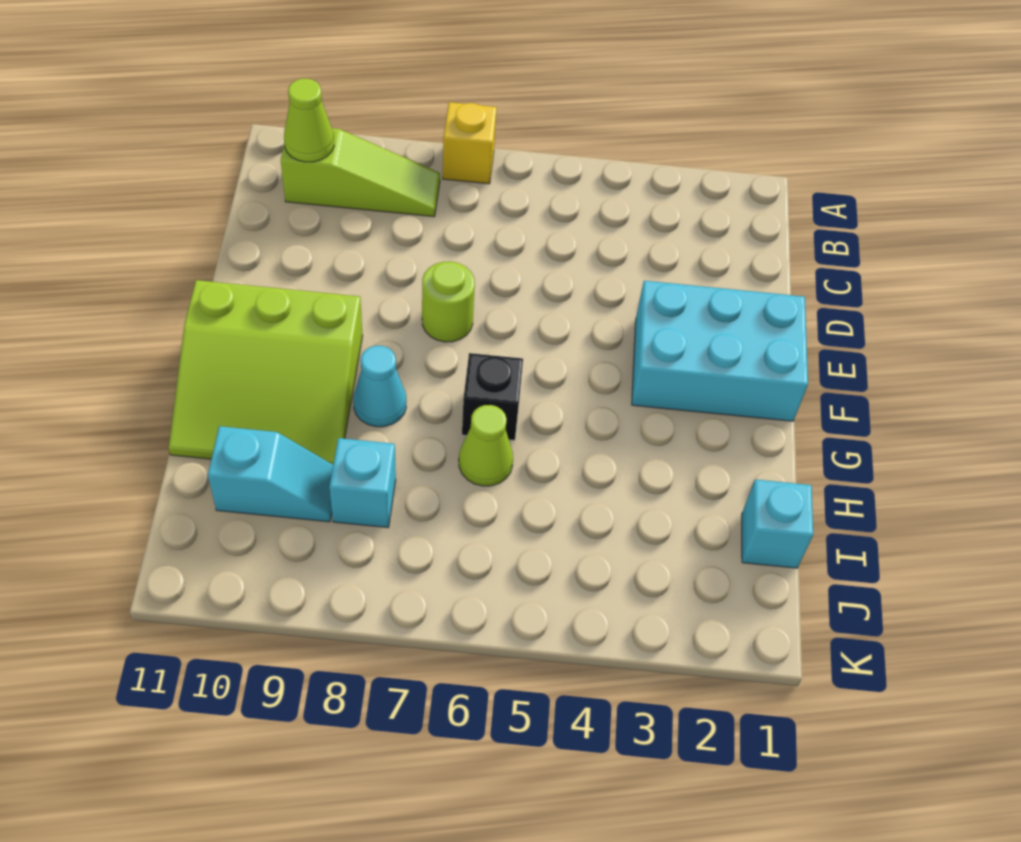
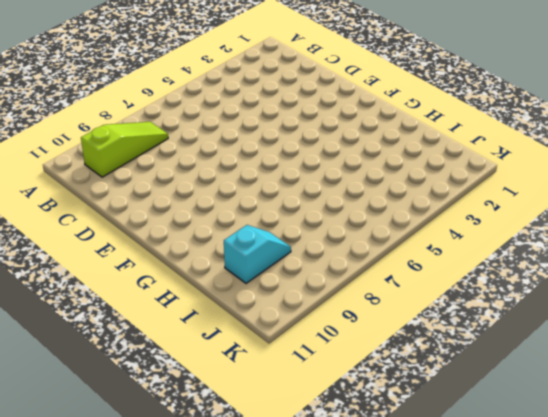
none -> yellow brick A7 level 1
none -> cyan brick E1:F3 level 1
none -> lime round brick E7 level 1

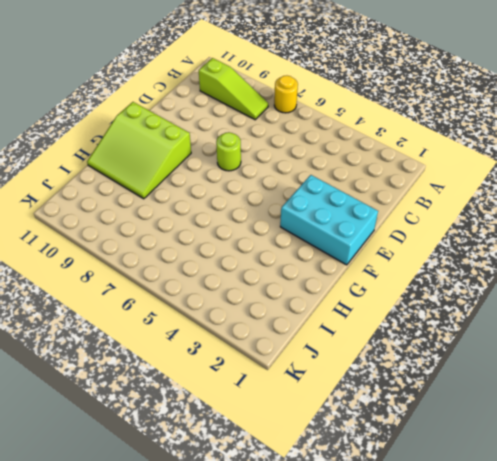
yellow round brick A7 level 1 -> yellow brick A7 level 1
none -> black brick G6 level 1
none -> cyan cone G8 level 1
none -> lime cone H6 level 1

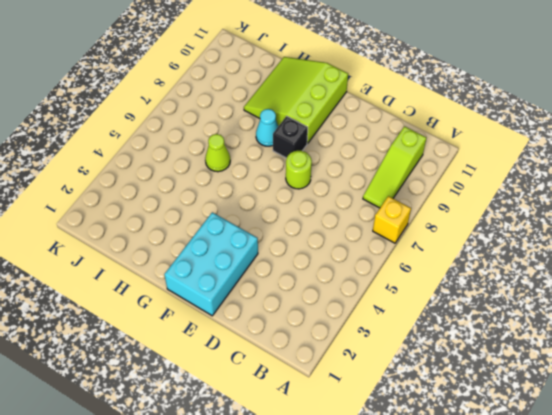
black brick F8 level 1 -> black brick G6 level 1
none -> cyan brick I1 level 1
none -> cyan brick I8 level 1
none -> cyan slope I9:I10 level 1 top 10

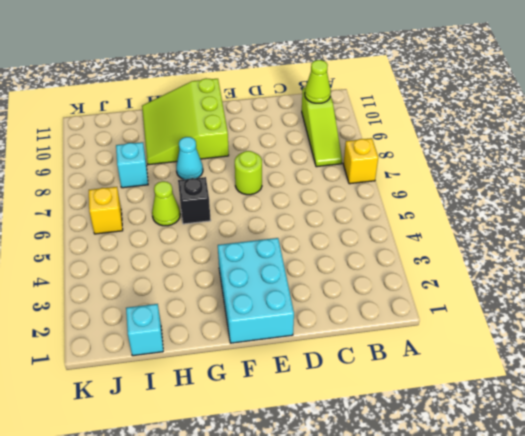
yellow brick J6 level 1 -> none
none -> cyan slope I9:I10 level 1 top 10

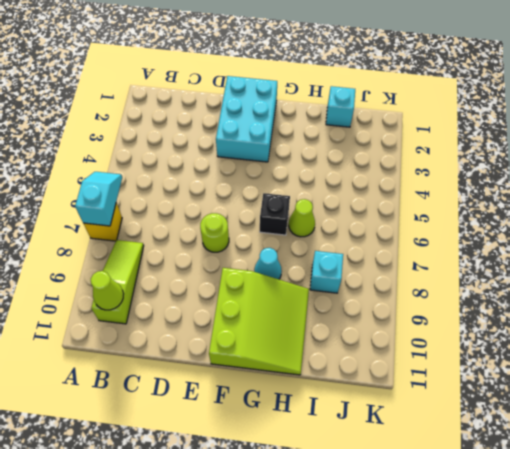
cyan slope A6:A7 level 2 top 7 -> cyan slope I9:I10 level 1 top 10

